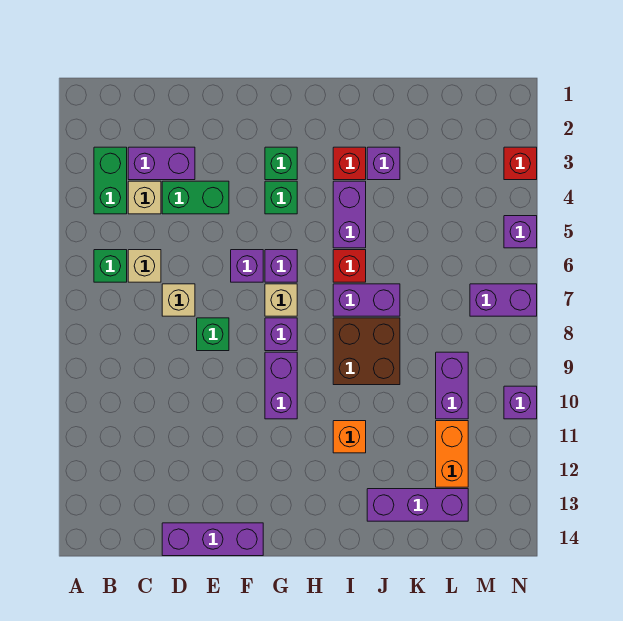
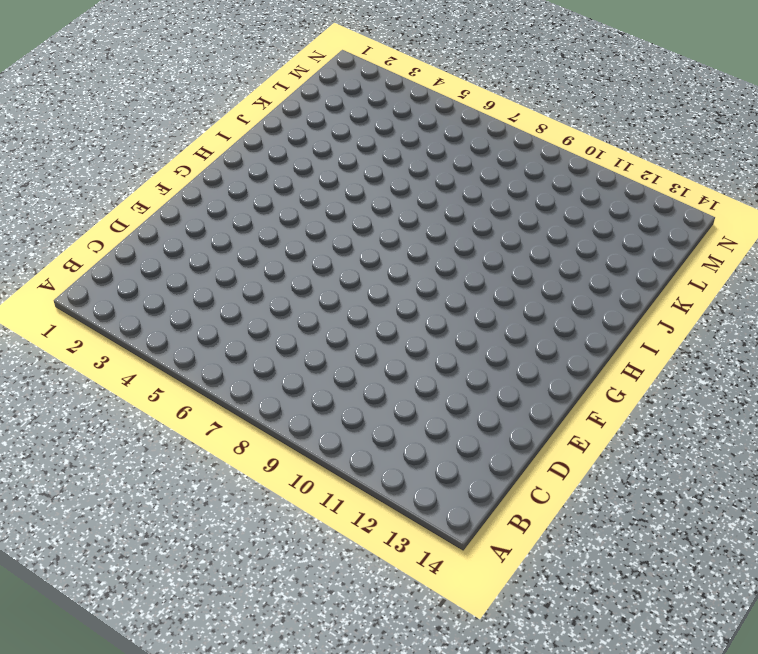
none -> green brick B3:B4 level 1
none -> green brick B6 level 1
none -> purple brick C3:D3 level 1
none -> tan brick C4 level 1

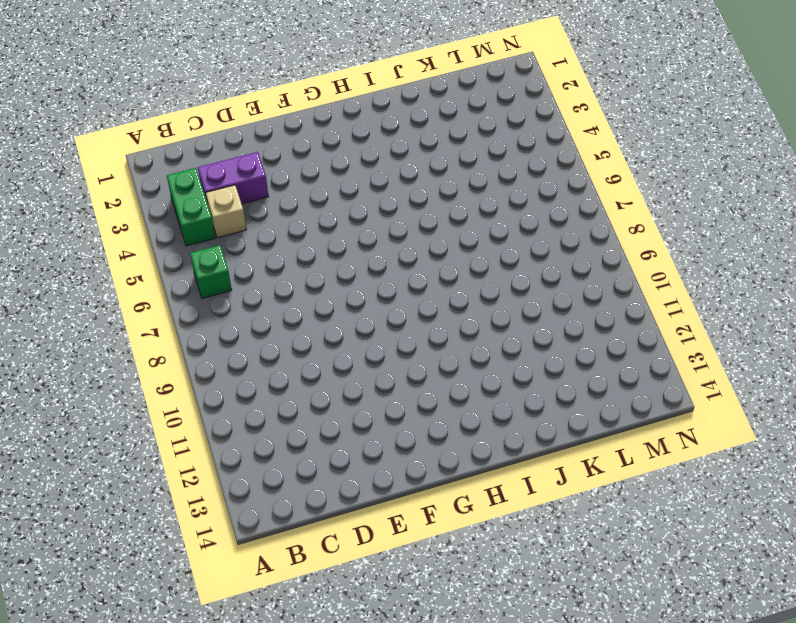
none -> tan brick C6 level 1
none -> green brick D4:E4 level 1
none -> tan brick D7 level 1
none -> purple brick D14:F14 level 1

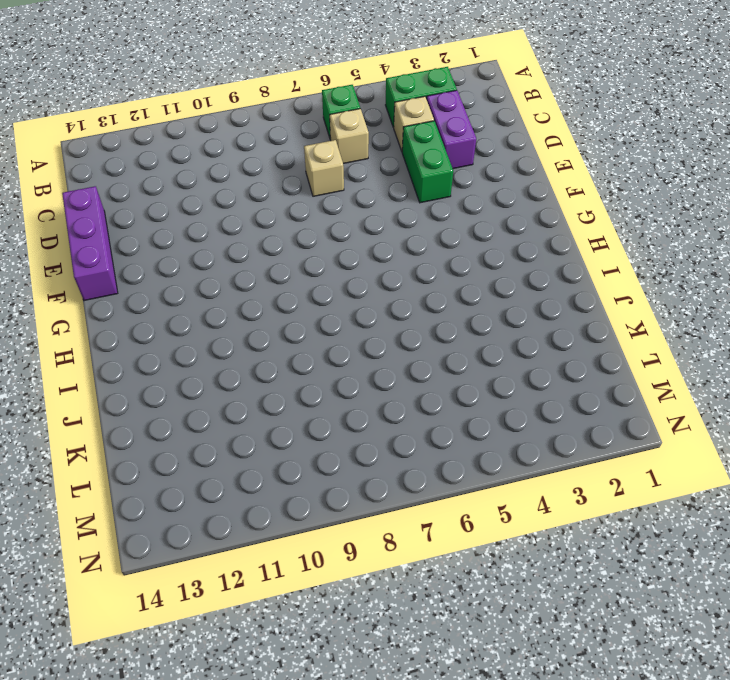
none -> green brick E8 level 1
none -> purple brick F6 level 1
none -> green brick G3 level 1
none -> green brick G4 level 1

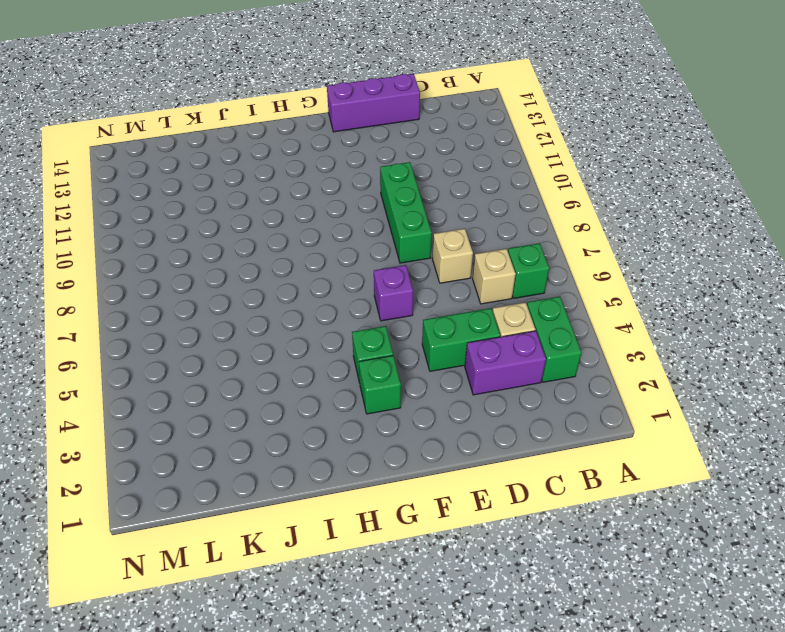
green brick E8:E10 level 1 -> green brick E8 level 1
none -> purple brick G6 level 1
none -> tan brick G7 level 1
none -> purple brick G8 level 1
none -> purple brick G9:G10 level 1

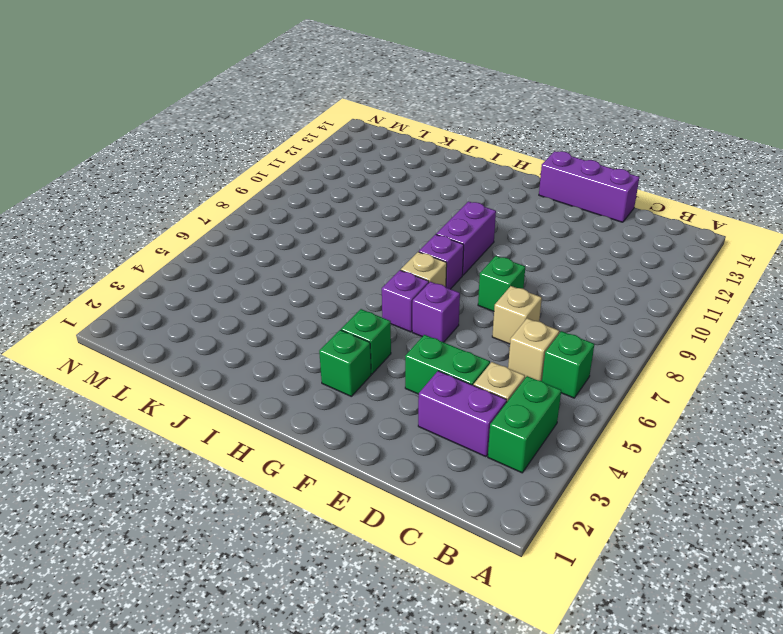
none -> red brick I3 level 1
none -> purple brick I4:I5 level 1
none -> red brick I6 level 1
none -> purple brick I7:J7 level 1

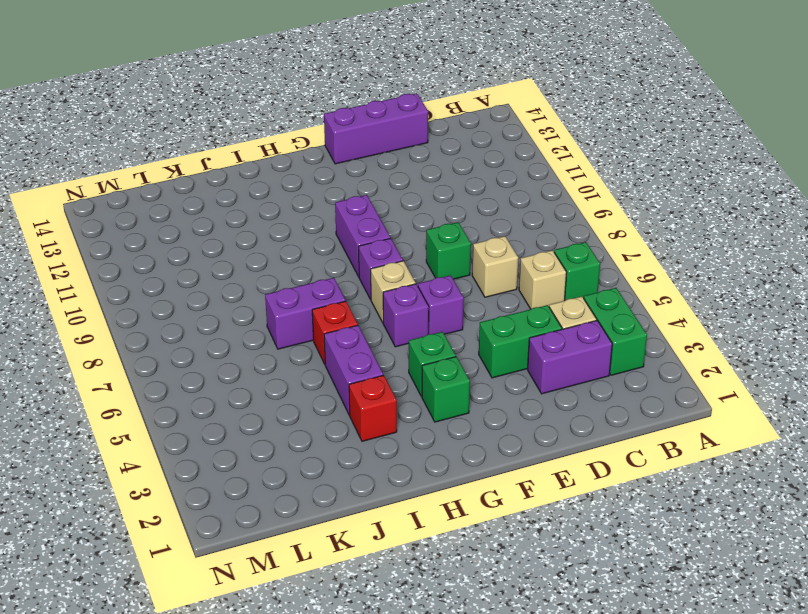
none -> brown brick I8:J9 level 1
none -> orange brick I11 level 1
none -> purple brick J3 level 1
none -> purple brick J13:L13 level 1

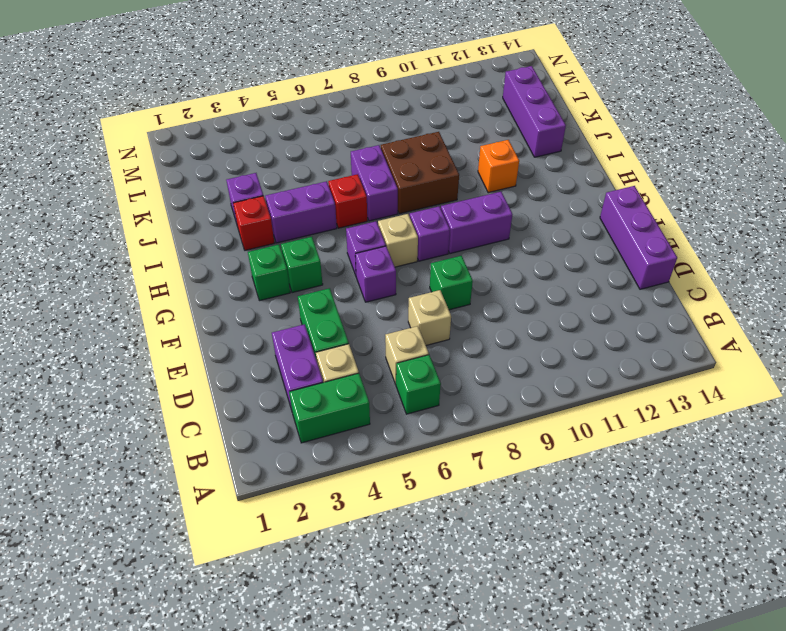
none -> purple brick L9:L10 level 1
none -> orange brick L11:L12 level 1
none -> purple brick M7:N7 level 1
none -> red brick N3 level 1

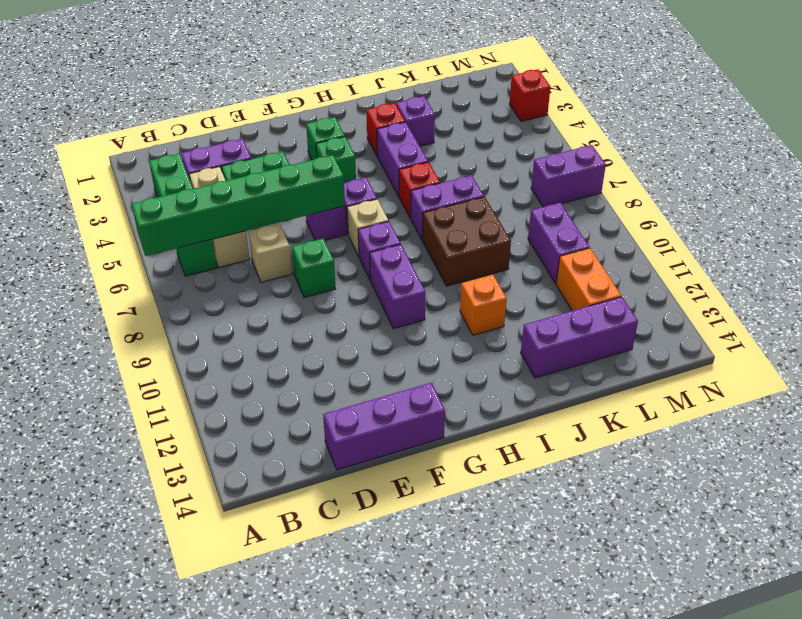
green brick A6:F6 level 2 -> none
none -> purple brick N5 level 1
none -> purple brick N10 level 1

